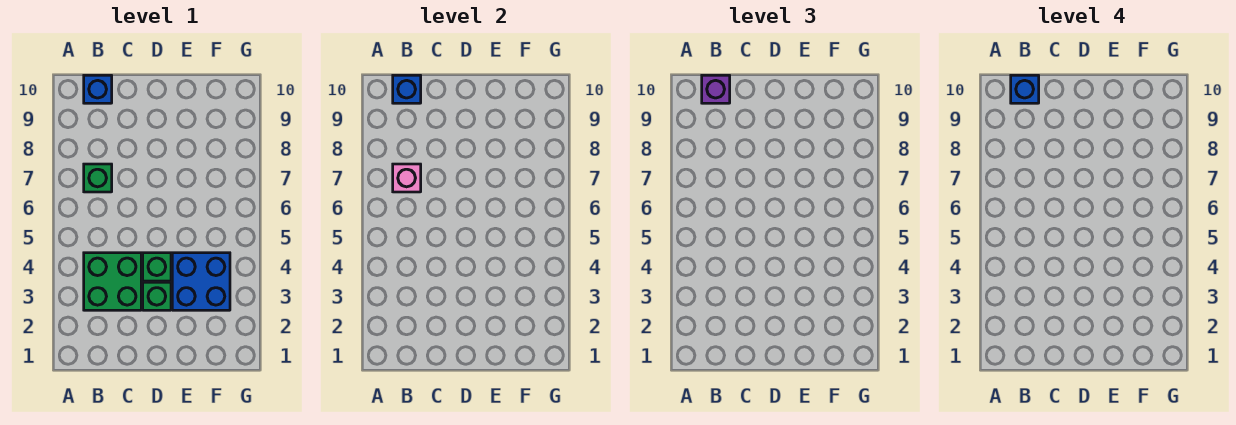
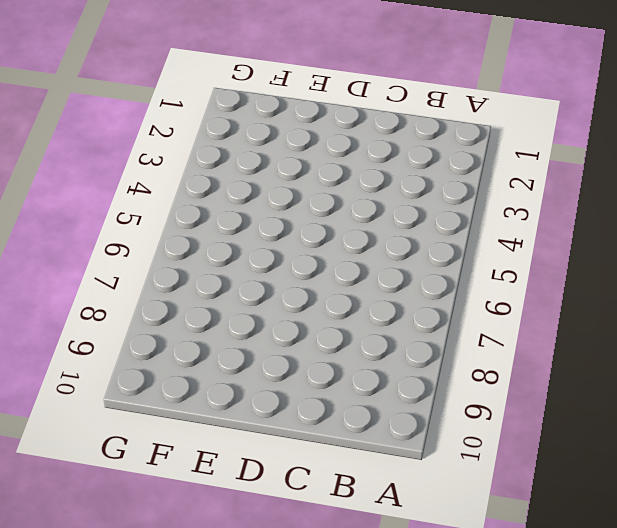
none -> green brick B3:C4 level 1
none -> green brick B7 level 1

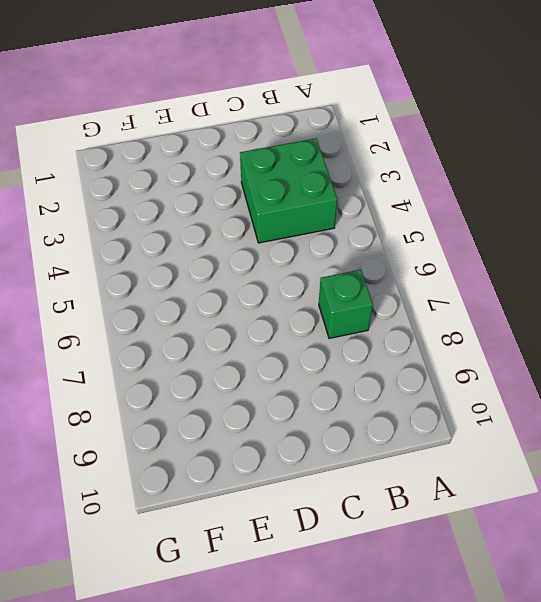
none -> blue brick B10 level 1
none -> green brick D3 level 1

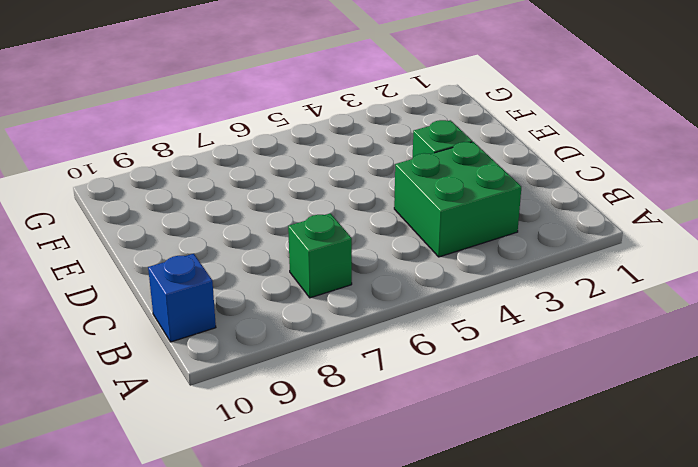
none -> green brick D4 level 1
none -> blue brick E3:F4 level 1

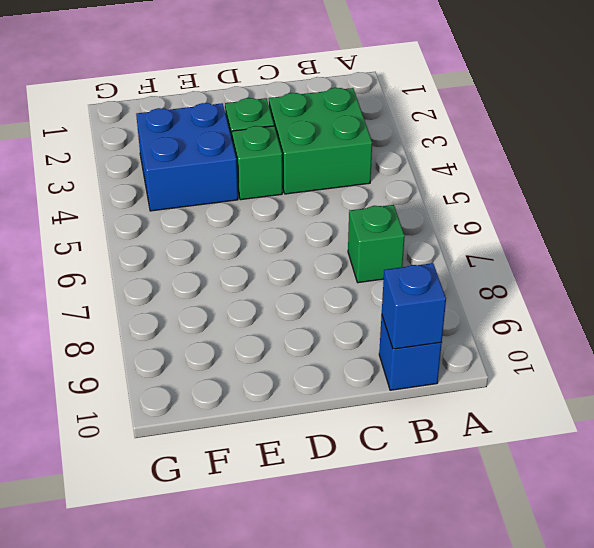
none -> pink brick B7 level 2
none -> purple brick B10 level 3

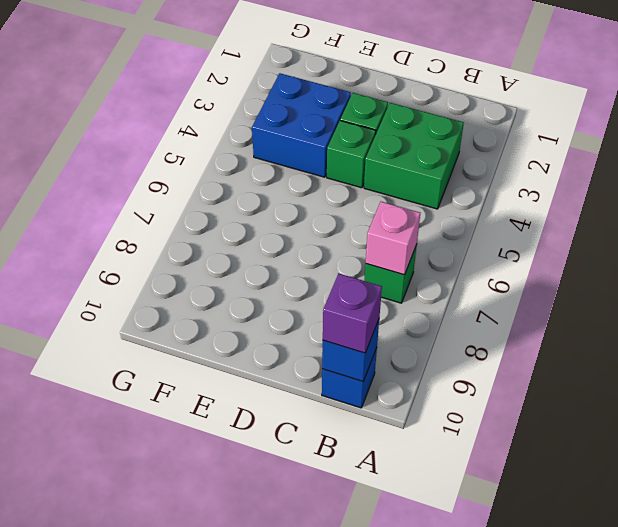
none -> blue brick B10 level 4

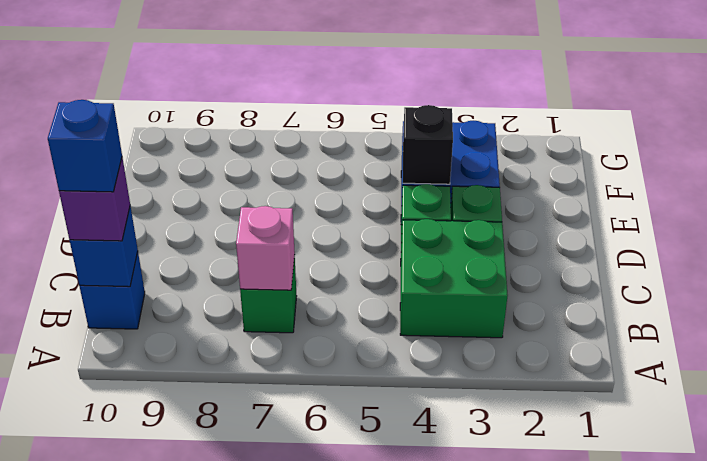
black brick E4 level 2 -> none

